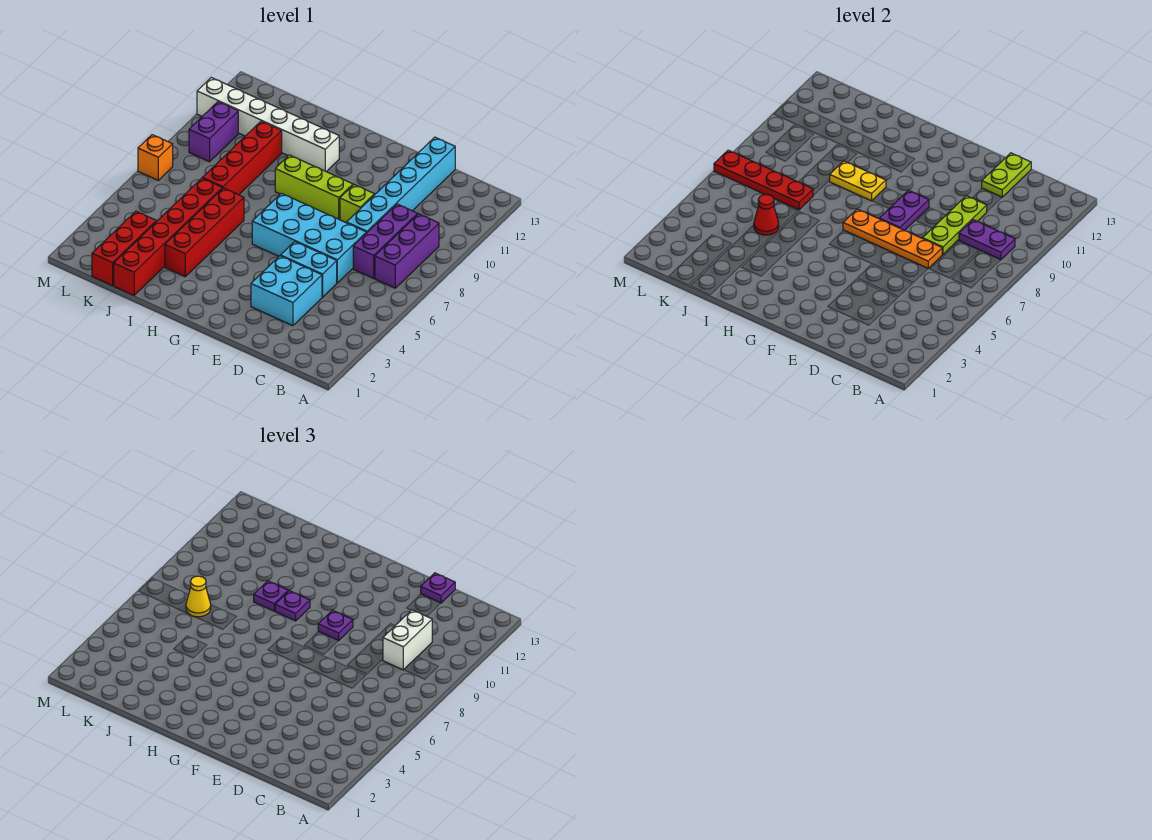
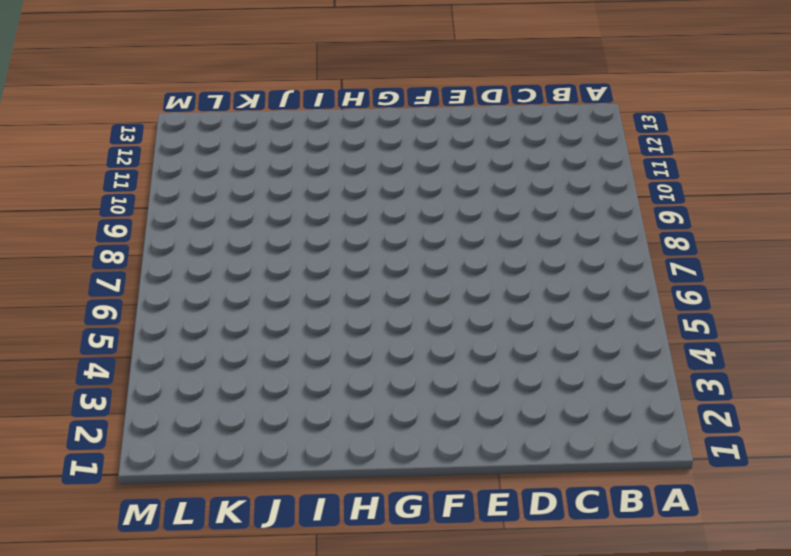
none -> purple brick B7:B9 level 1
none -> purple brick C7:C9 level 1
none -> cyan brick D3:E4 level 1

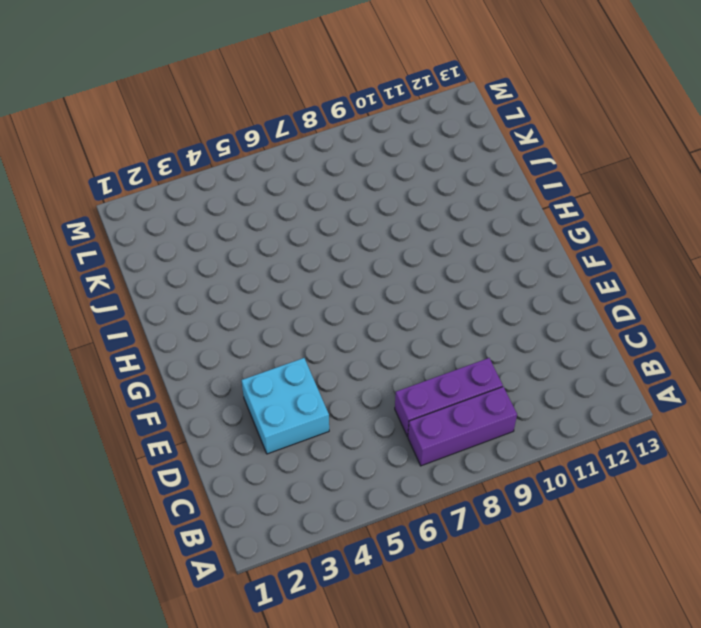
none -> cyan brick D5:E5 level 1
none -> cyan brick D6:G7 level 1
none -> cyan brick D8:D13 level 1

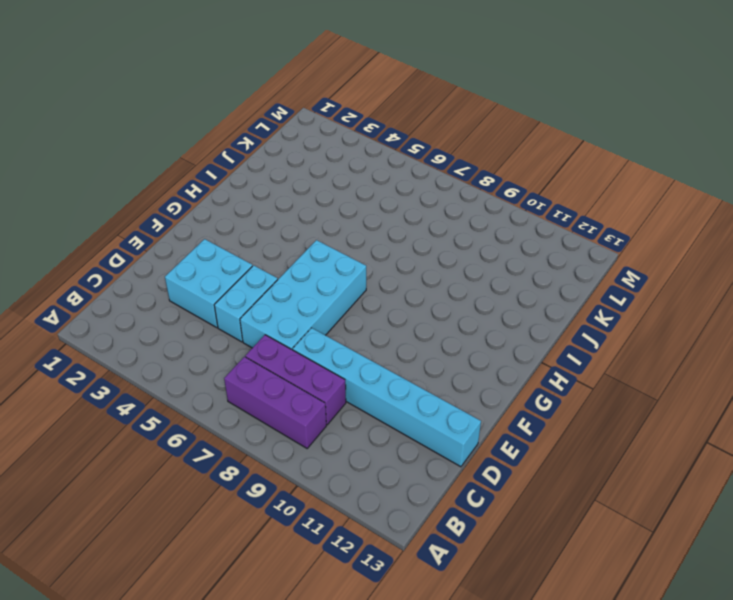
none -> lime brick E9 level 1
none -> lime brick F9:H9 level 1
none -> white brick H11:M11 level 1

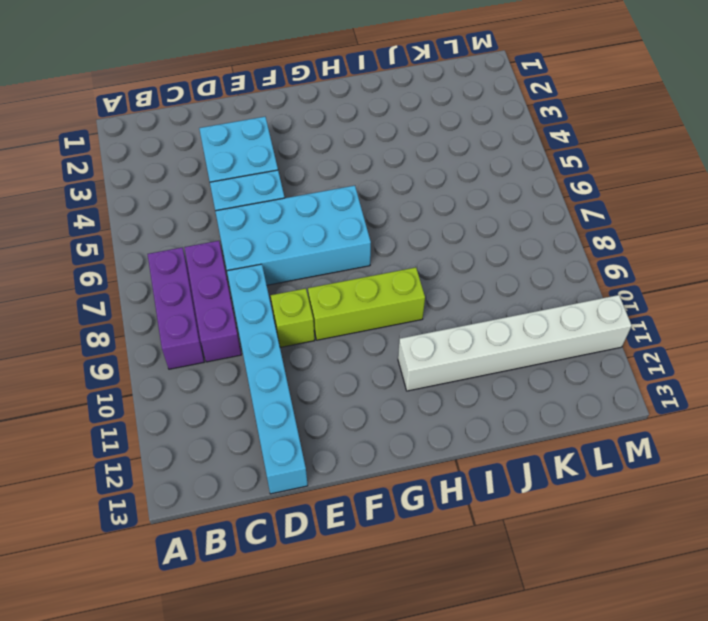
none -> red brick I3:I6 level 1
none -> red brick J1:J6 level 1
none -> red brick J7:J10 level 1

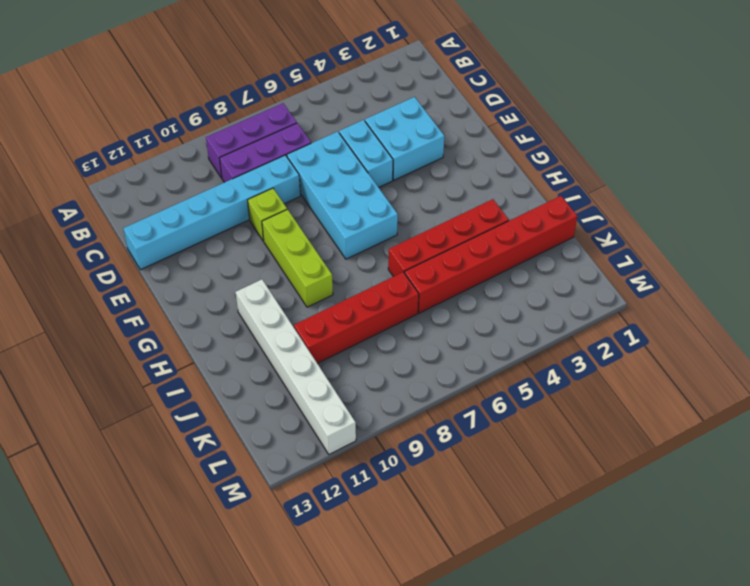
none -> red brick K1:K3 level 1
none -> purple brick L9:L10 level 1
none -> orange brick M7 level 1

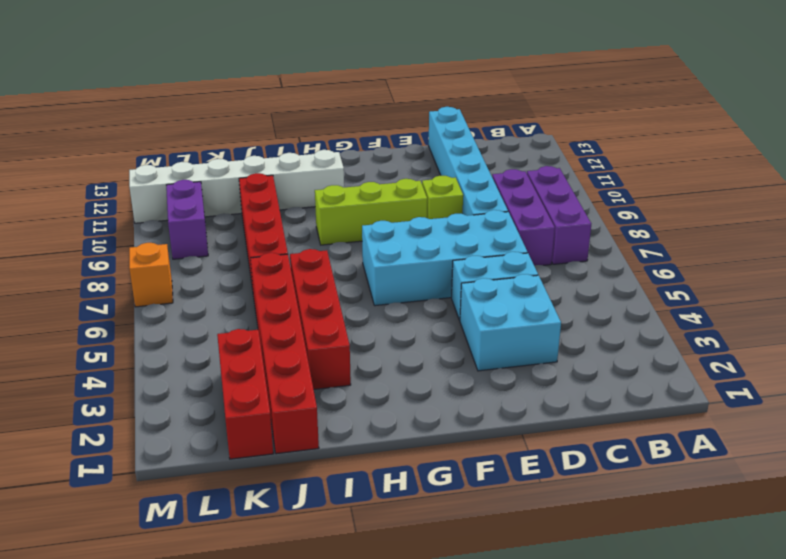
none -> purple plate B9:C9 level 2
none -> orange plate D7:G7 level 2
none -> lime plate D8:D10 level 2

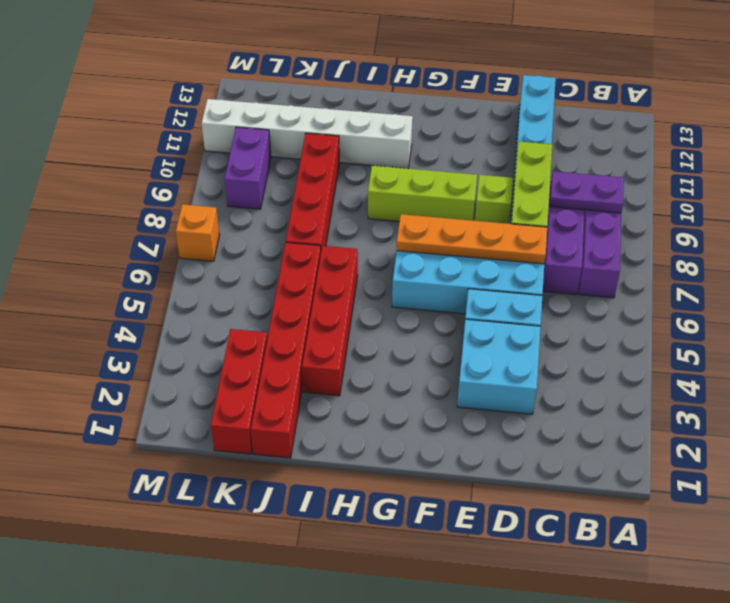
none -> lime plate D12:D13 level 2
none -> purple plate F8:F9 level 2
none -> yellow plate H9:I9 level 2

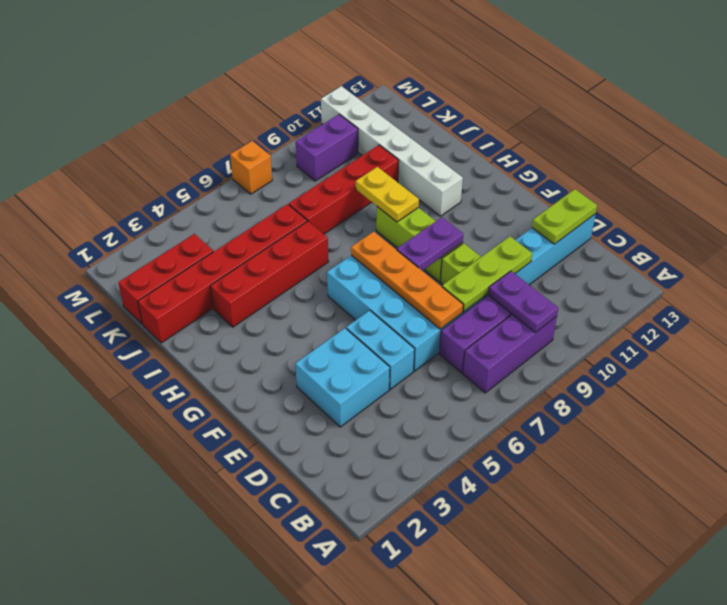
none -> red cone J5 level 2
none -> red plate J7:M7 level 2
none -> white brick C9:C10 level 3

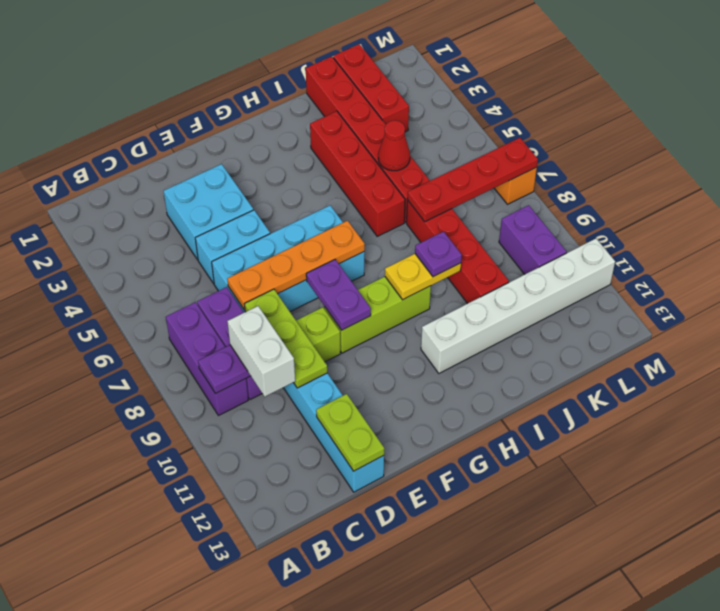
none -> purple plate D13 level 3
none -> purple plate F9 level 3
none -> purple plate H9 level 3

